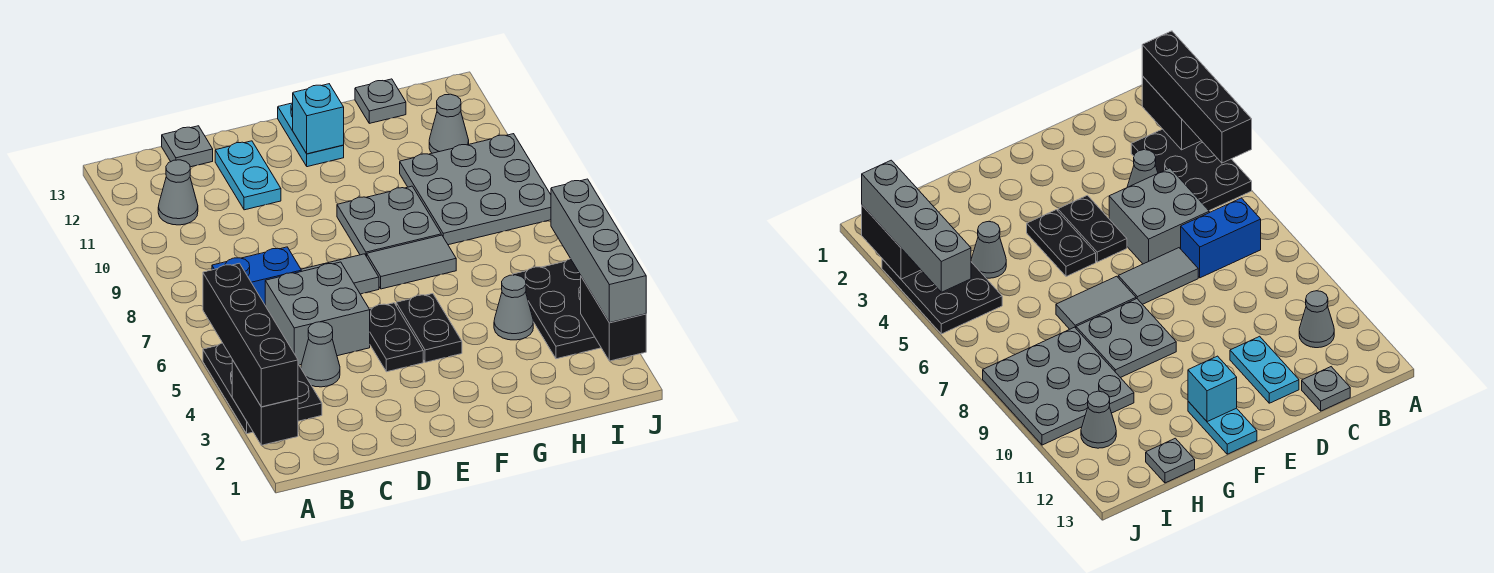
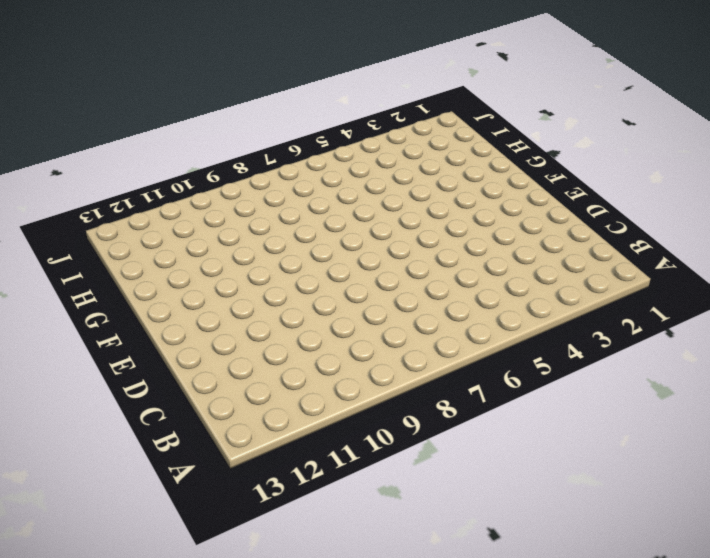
none -> black plate A3:B5 level 1
none -> blue brick B7:C7 level 1
none -> grey cone B11 level 1

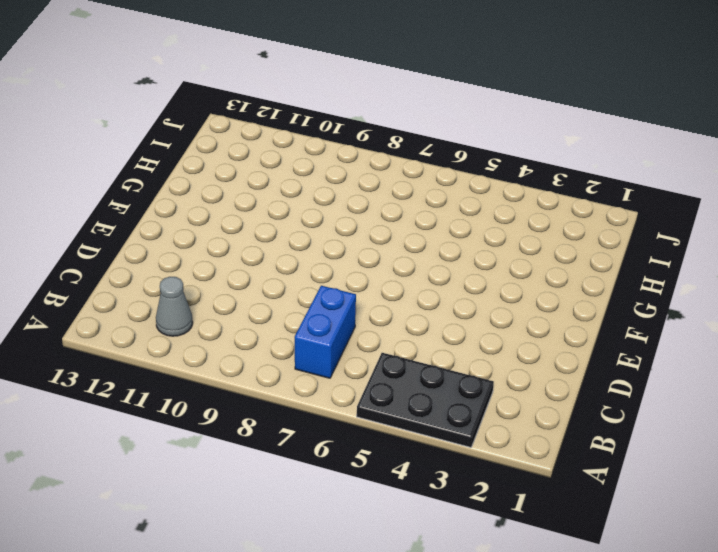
none -> grey cone C4 level 1
none -> grey brick C5:D6 level 1
none -> grey plate C13 level 1

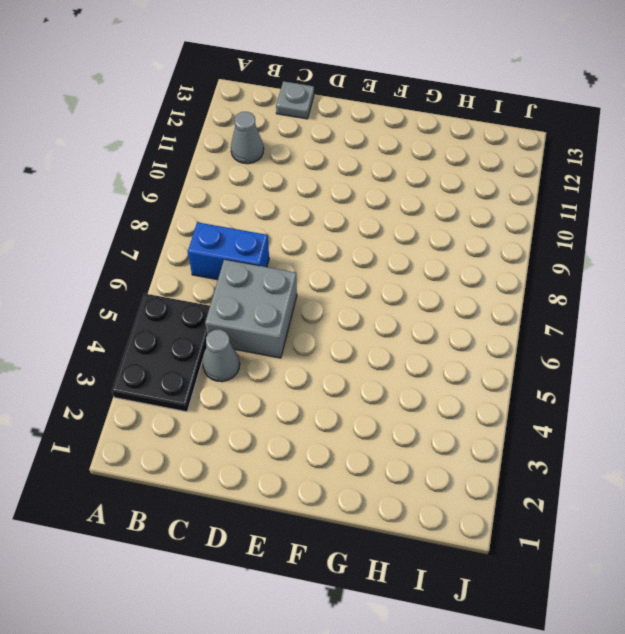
none -> grey tile D7:E7 level 1
none -> cyan plate D11:D12 level 1
none -> black plate E4:E5 level 1

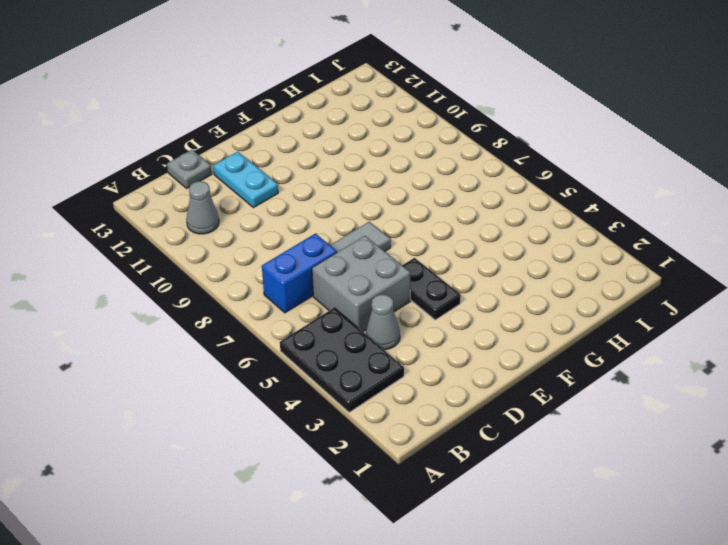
none -> black plate F4:F5 level 1
none -> grey tile F7:G7 level 1
none -> grey plate F8:G9 level 1

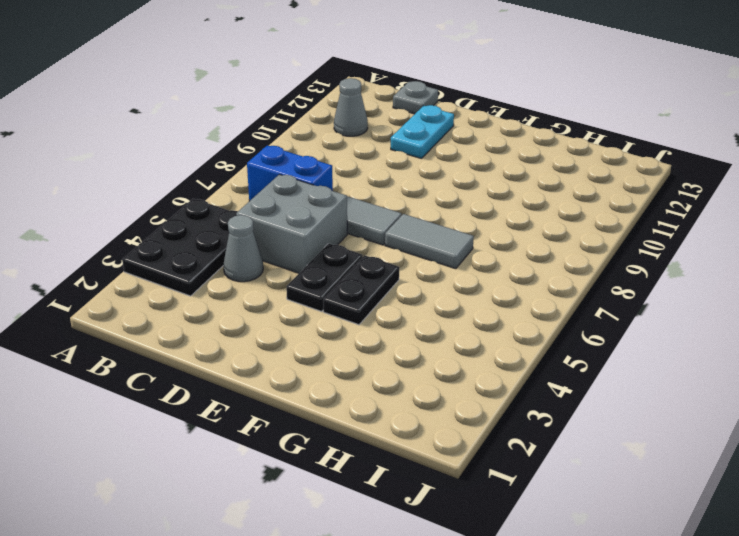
none -> grey plate F8:G9 level 1
none -> cyan plate F12:F13 level 1
none -> grey cone H4 level 1

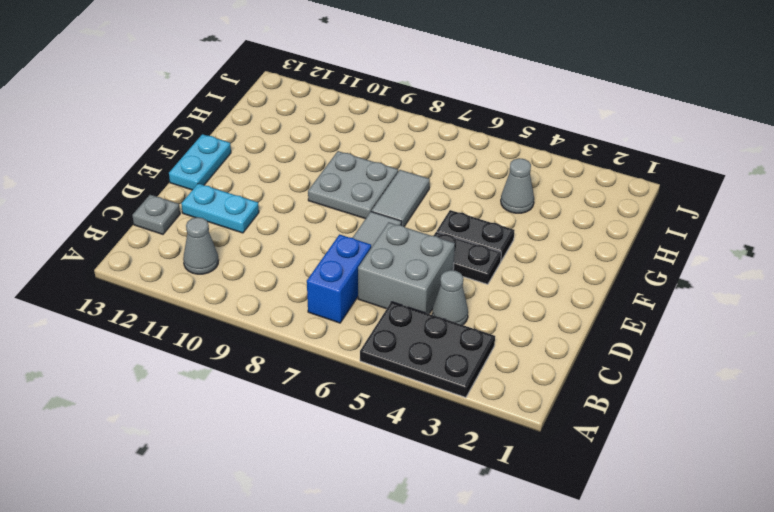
cyan plate E13:F13 level 1 -> cyan plate F12:F13 level 1
none -> grey plate H8:J10 level 1
none -> grey plate H13 level 1
none -> black plate I3:J5 level 1

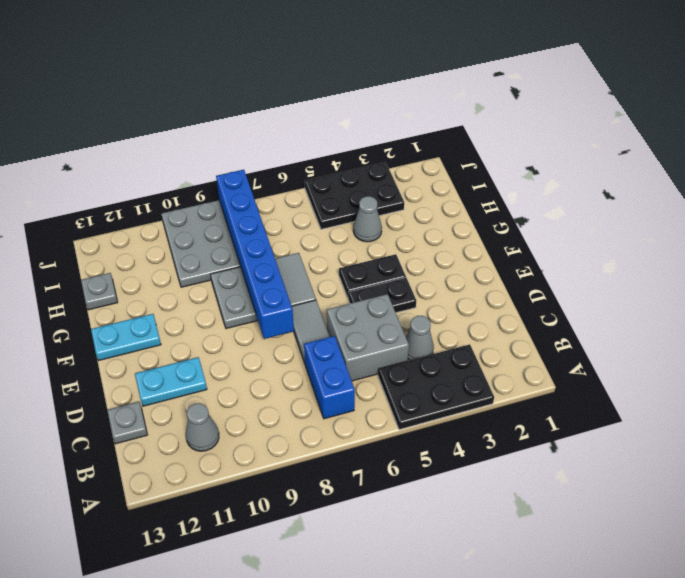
blue brick E8:J8 level 2 -> none
none -> grey cone I11 level 1
none -> black brick A2:A3 level 2
none -> cyan brick F12 level 2

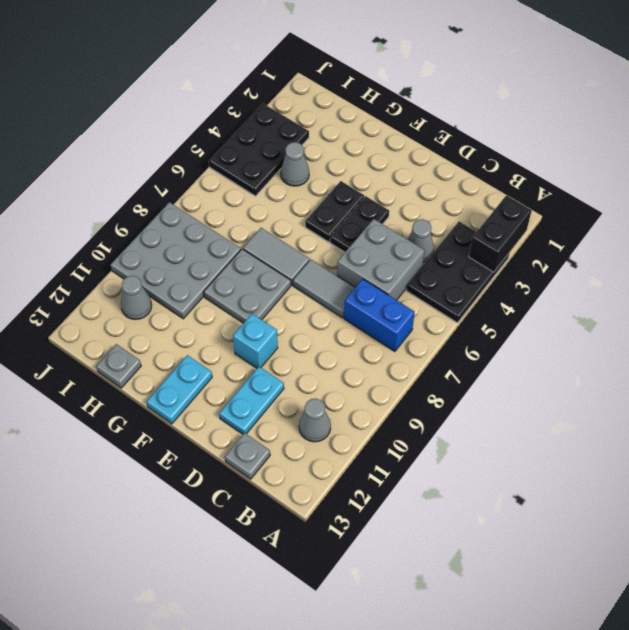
cyan brick E10 level 1 -> cyan brick F12 level 2
none -> black brick J2:J3 level 2
none -> black brick A2:A5 level 3
none -> grey brick J2:J5 level 3

